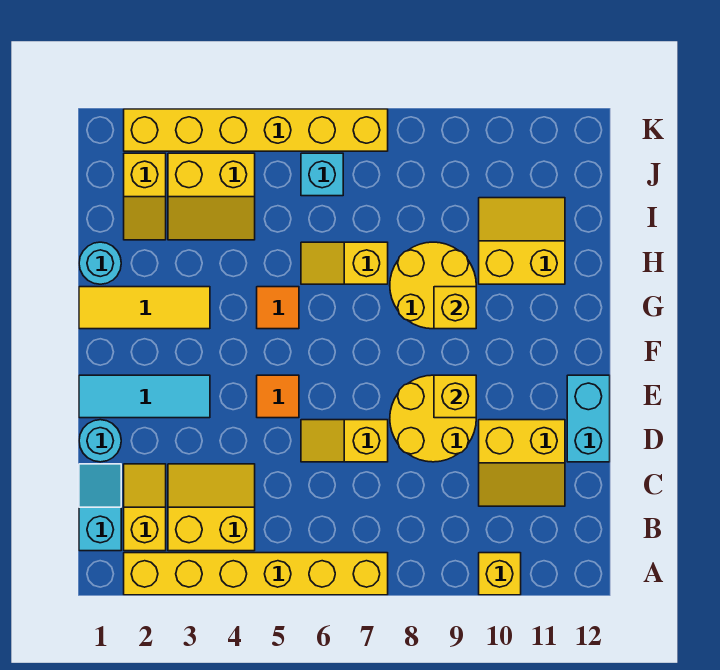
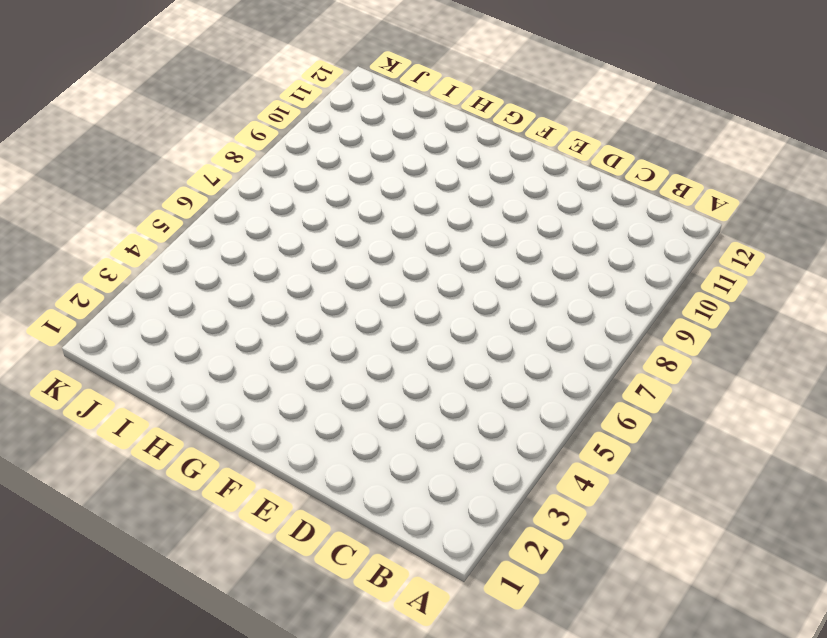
none -> yellow brick A2:A7 level 1
none -> yellow brick A10 level 1
none -> cyan slope B1:C1 level 1 top B

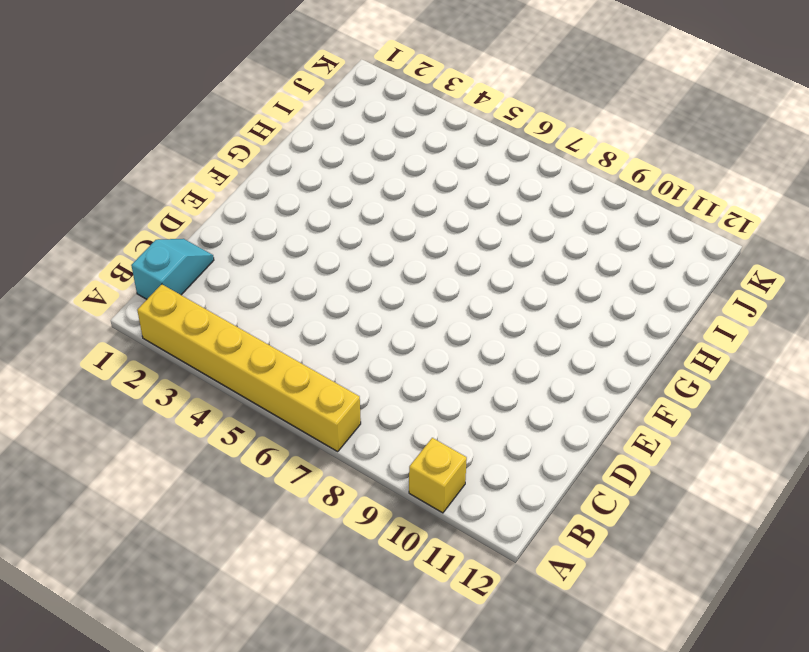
none -> yellow slope B2:C2 level 1 top B
none -> yellow slope B3:C4 level 1 top B
none -> yellow slope C10:D11 level 1 top D

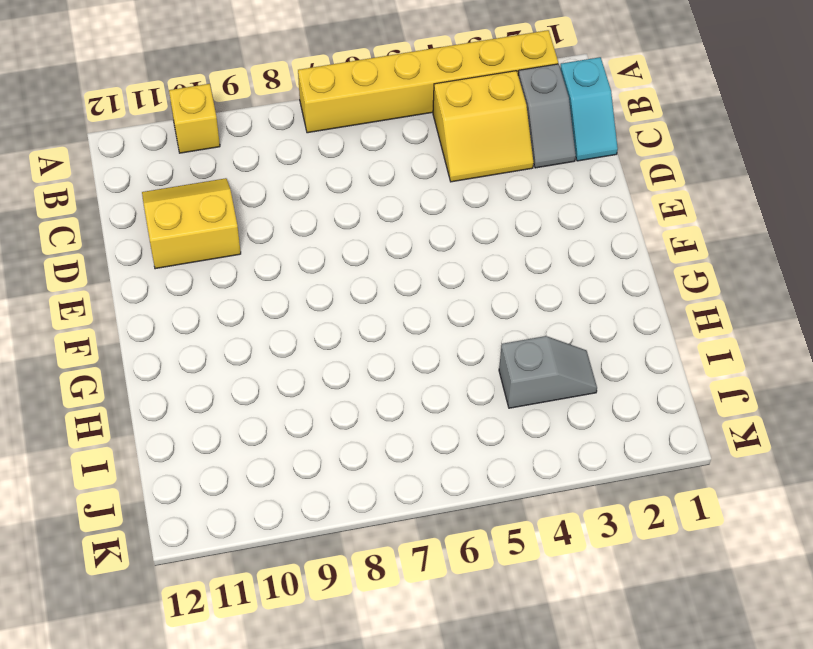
grey slope B2:C2 level 1 top B -> yellow slope B2:C2 level 1 top B
grey slope I3:I4 level 1 top 4 -> yellow slope I3:J4 level 1 top J
none -> cyan round brick D1 level 1
none -> yellow slope D6:D7 level 1 top 7
none -> yellow round brick D8:E9 level 1

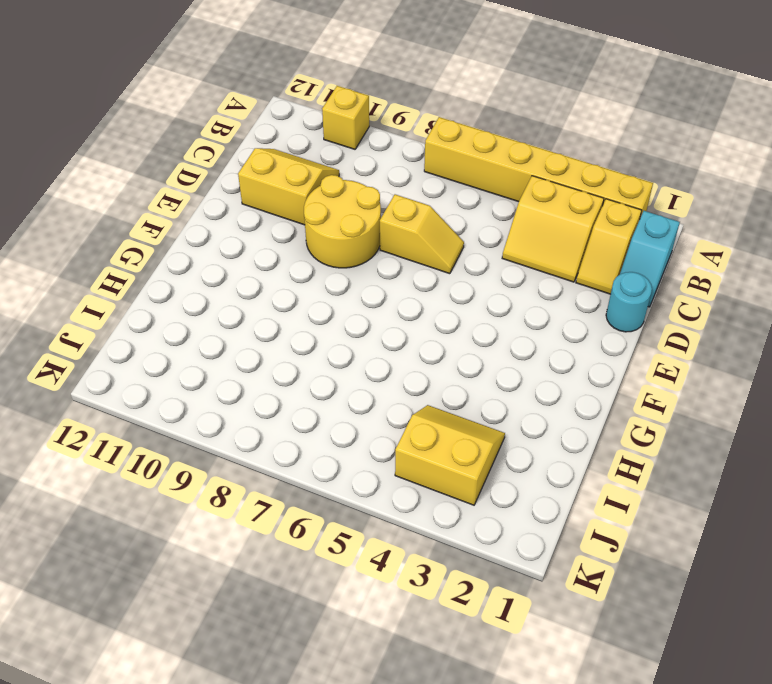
none -> cyan brick D12:E12 level 1
none -> cyan tile E1:E3 level 1
none -> orange tile E5 level 1

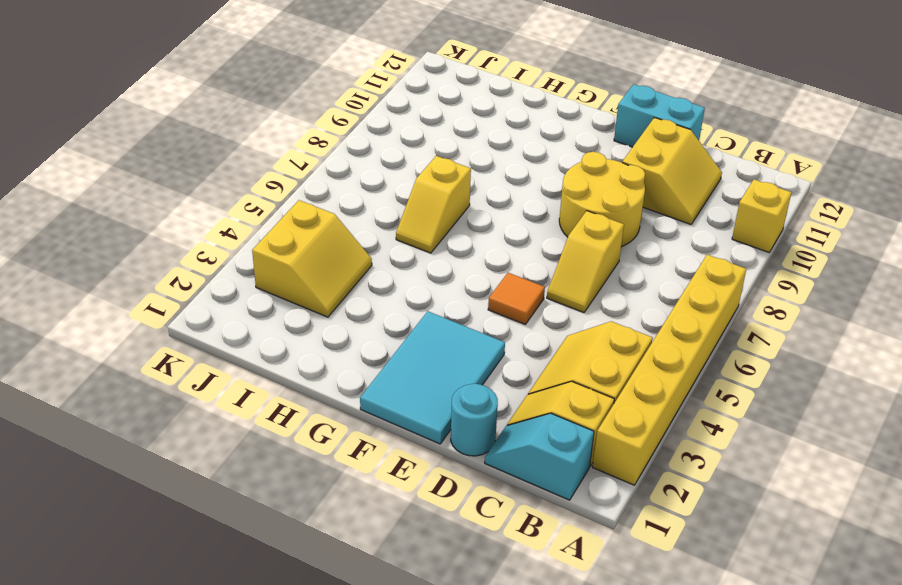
cyan tile E1:F3 level 1 -> cyan tile E1:E3 level 1
none -> yellow tile G1:G3 level 1
none -> orange tile G5 level 1
none -> yellow round brick G8:H9 level 1

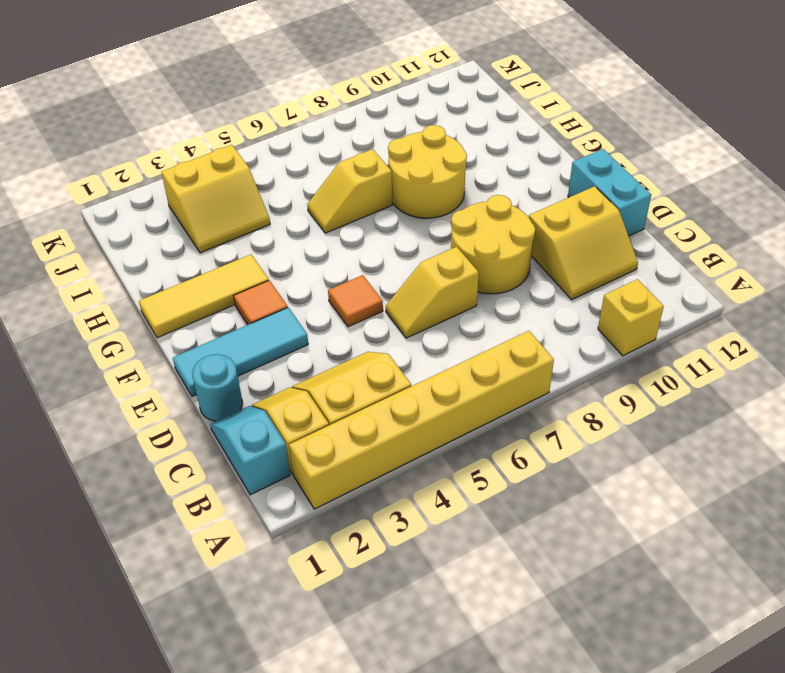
orange tile F3 level 1 -> orange tile G5 level 1
none -> cyan round brick H1 level 1
none -> yellow slope H10:I11 level 1 top H
none -> yellow slope I2:J2 level 1 top J

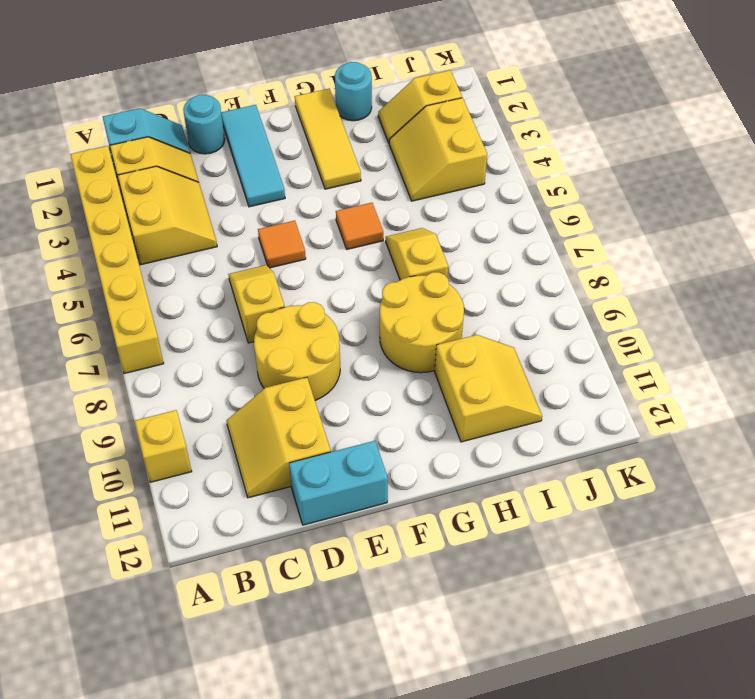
none -> cyan brick J6 level 1
none -> yellow brick K2:K7 level 1
none -> yellow brick E9 level 2

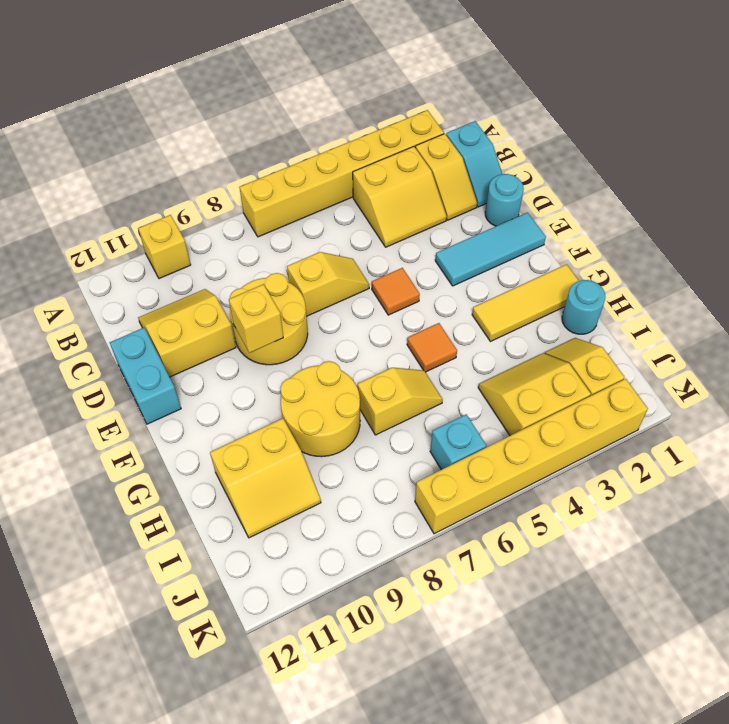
none -> yellow brick G9 level 2

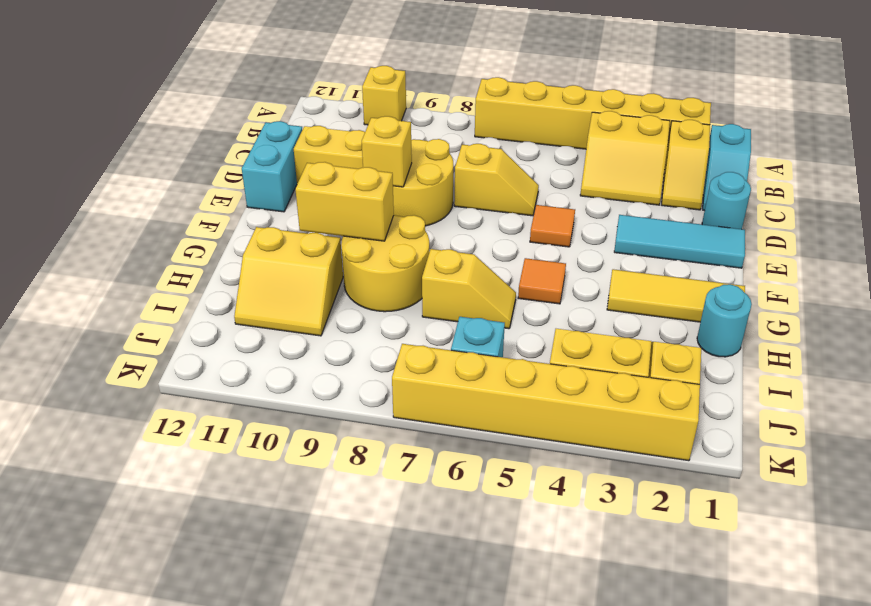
yellow brick G9:G10 level 2 -> yellow brick G9 level 2

